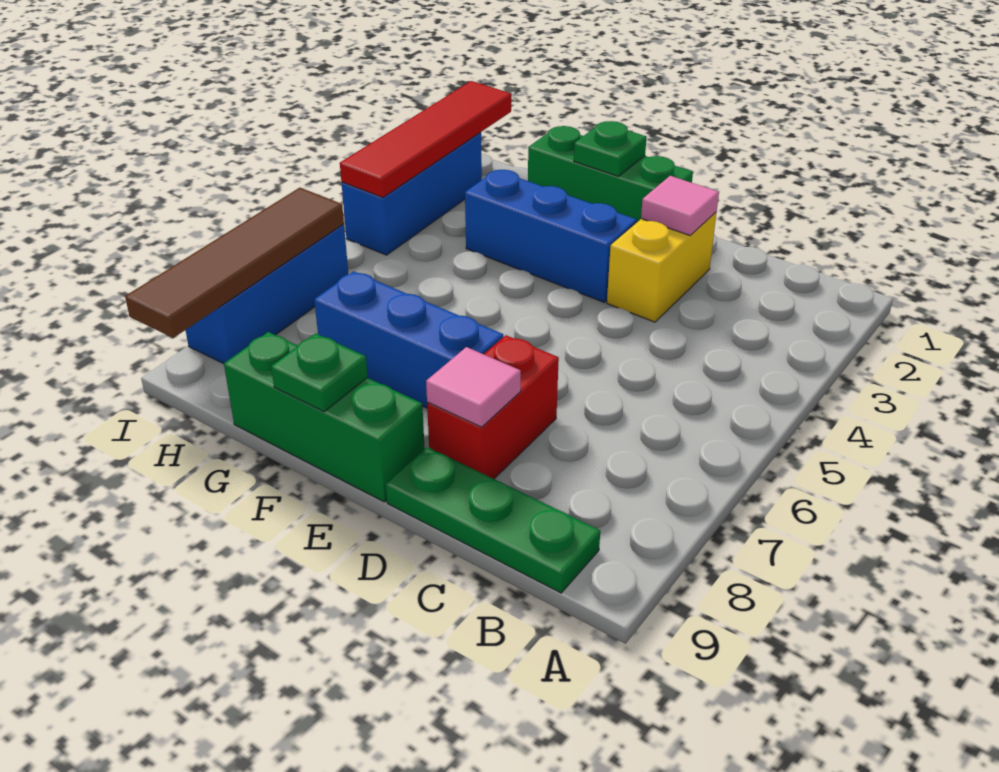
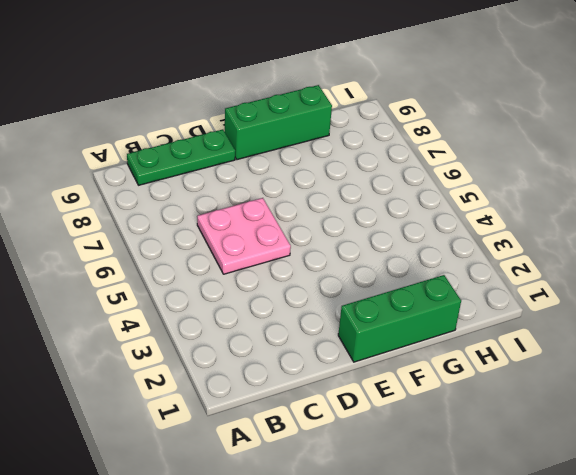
pink plate C5:D6 level 1 -> none
none -> yellow brick D2:D3 level 1
none -> red brick D7:D8 level 1
none -> blue brick E3:G3 level 1

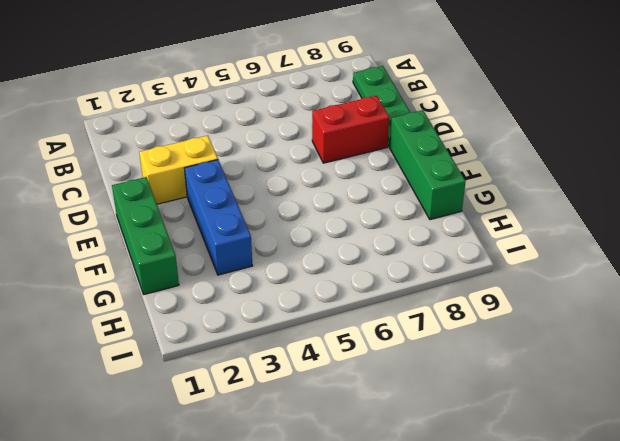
none -> blue brick E7:G7 level 1
none -> blue brick I2:I4 level 1
none -> blue brick I6:I8 level 1

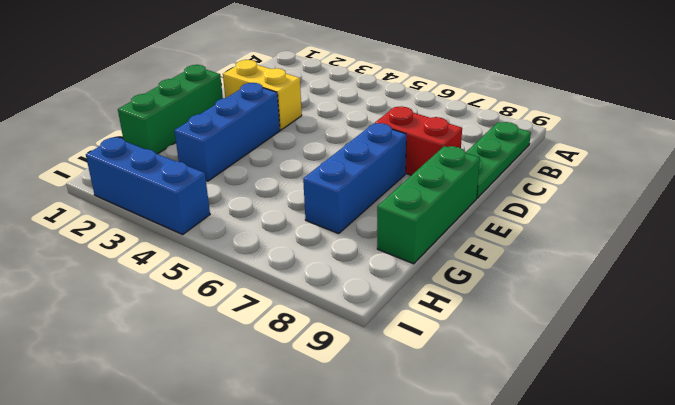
none -> blue brick I6:I8 level 1
none -> pink tile D2 level 2
none -> pink tile D8 level 2

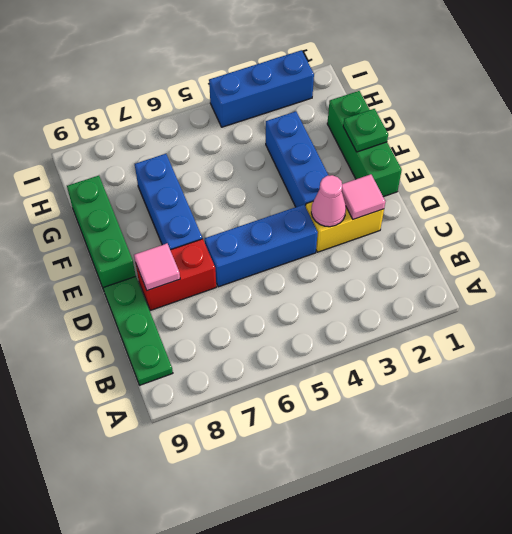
pink cone D3 level 2 -> none
blue brick D4:D6 level 1 -> blue brick I6:I8 level 1
none -> green plate F9 level 2
none -> red tile I1:I4 level 2
none -> brown tile I6:I9 level 2

